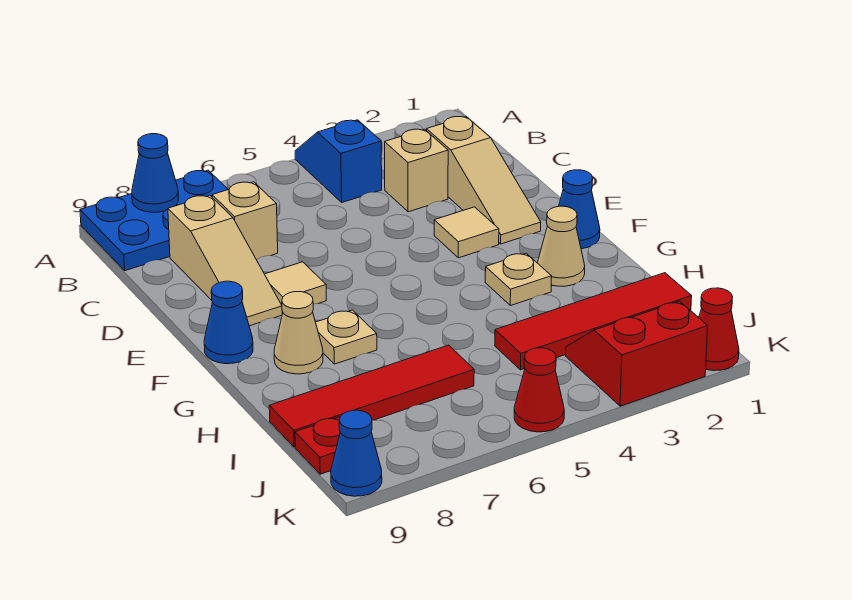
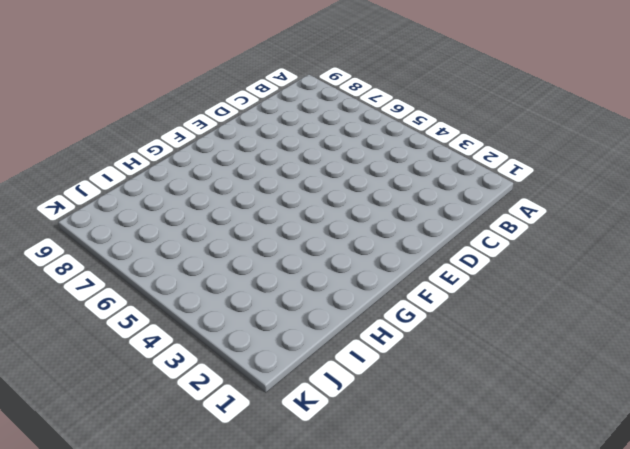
none -> blue slope A4:B4 level 1 top B
none -> blue plate A7:B9 level 1
none -> tan slope C2:E2 level 1 top C

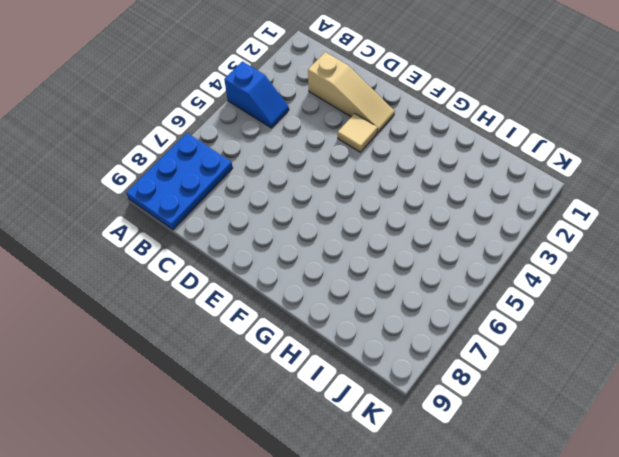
blue slope A4:B4 level 1 top A -> blue slope A4:B4 level 1 top B
none -> tan brick C3 level 1
none -> tan brick C7 level 1
none -> tan slope C8:E8 level 1 top C

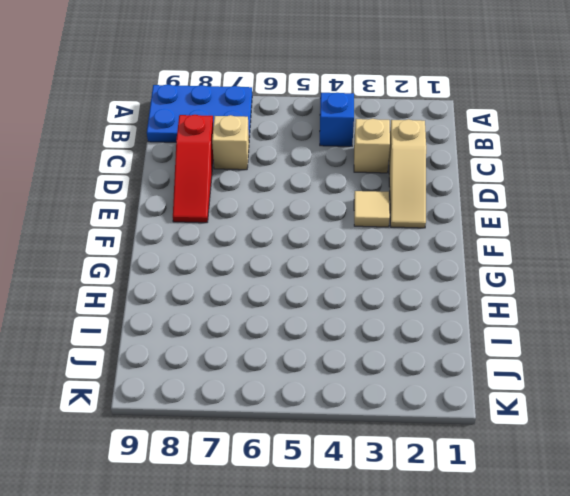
red slope C8:E8 level 1 top C -> tan slope C8:E8 level 1 top C
none -> tan tile E7 level 1
none -> blue cone F1 level 1
none -> blue cone F9 level 1

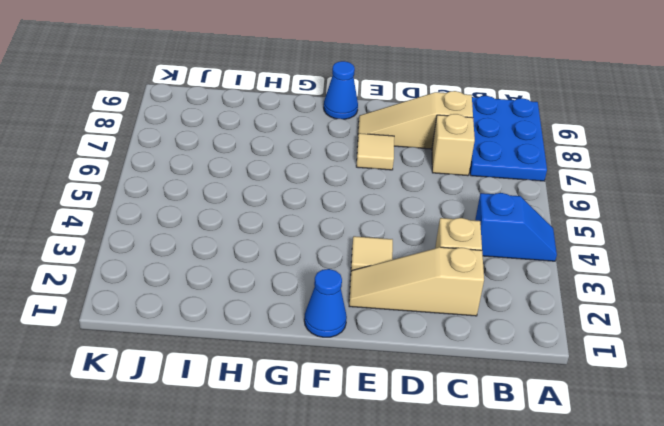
none -> tan cone G2 level 1
none -> tan plate G3 level 1
none -> tan plate G7 level 1

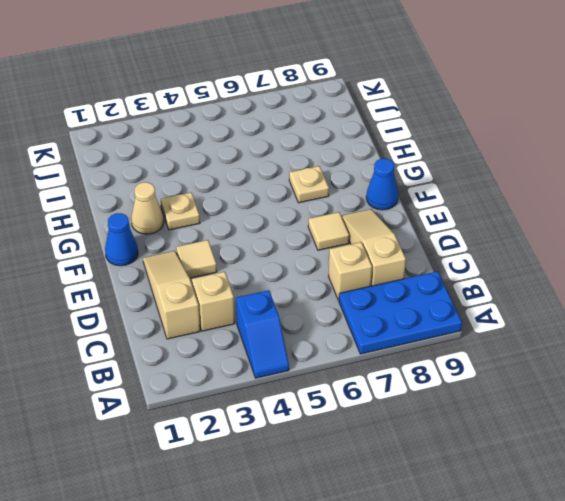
none -> tan cone G8 level 1
none -> red tile I1:I4 level 1
none -> red tile I6:I9 level 1

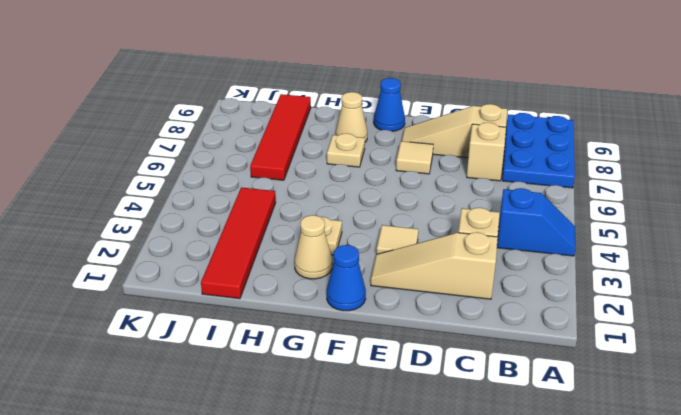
none -> red slope J2:K3 level 1 top K
none -> red plate J9 level 1
none -> red cone K1 level 1

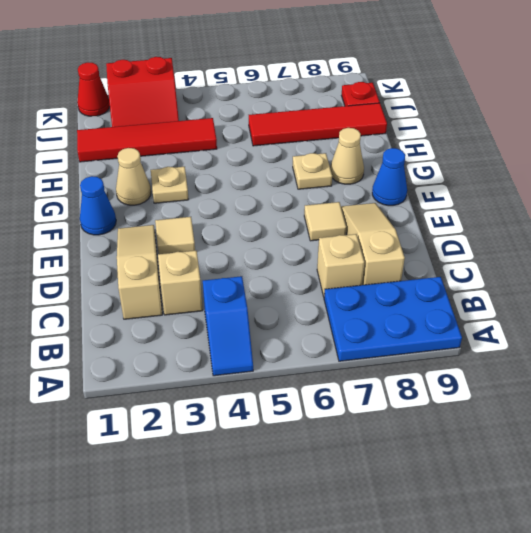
none -> red cone K5 level 1
none -> blue cone K9 level 1
none -> blue cone A8 level 2

